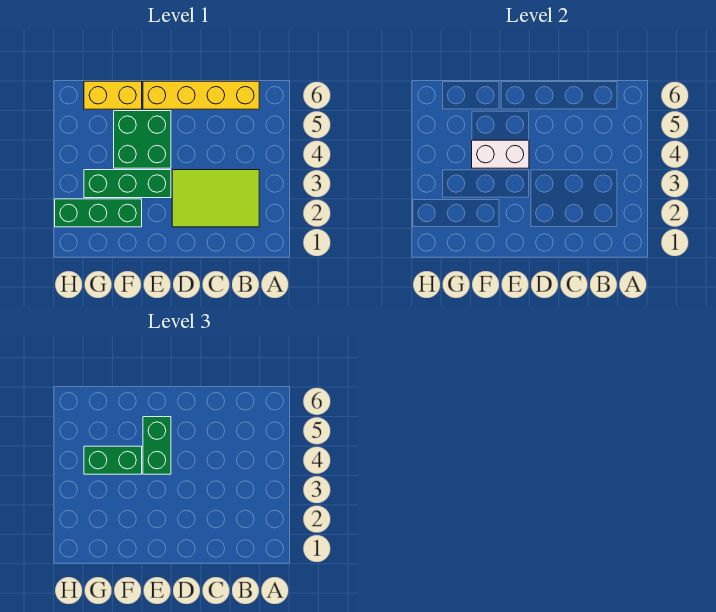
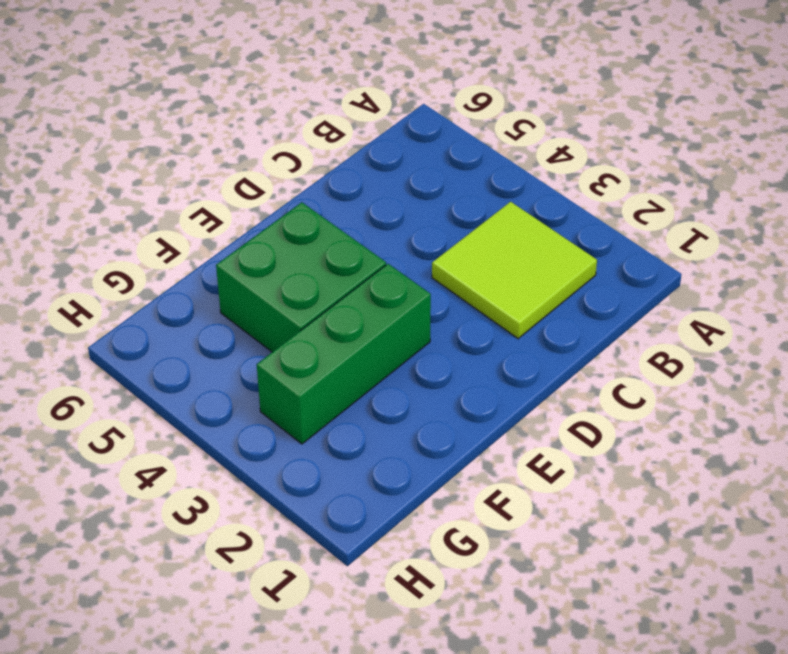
lime tile B2:C3 level 1 -> lime tile B2:D3 level 1
none -> yellow brick B6:E6 level 1
none -> green brick F2:H2 level 1

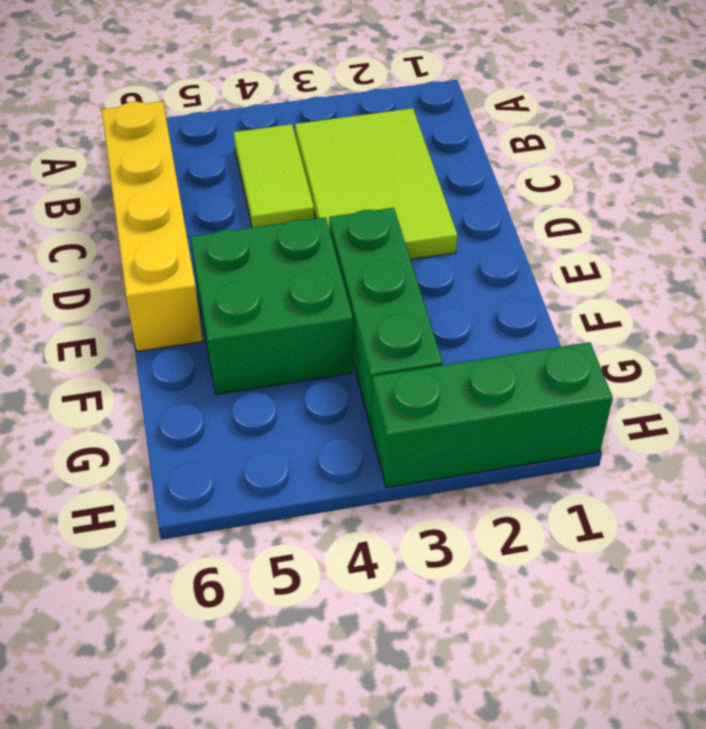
lime tile B4:C4 level 1 -> none
green brick H1:H3 level 1 -> green brick F2:H2 level 1
none -> yellow brick F6:G6 level 1
none -> white brick E4:F4 level 2

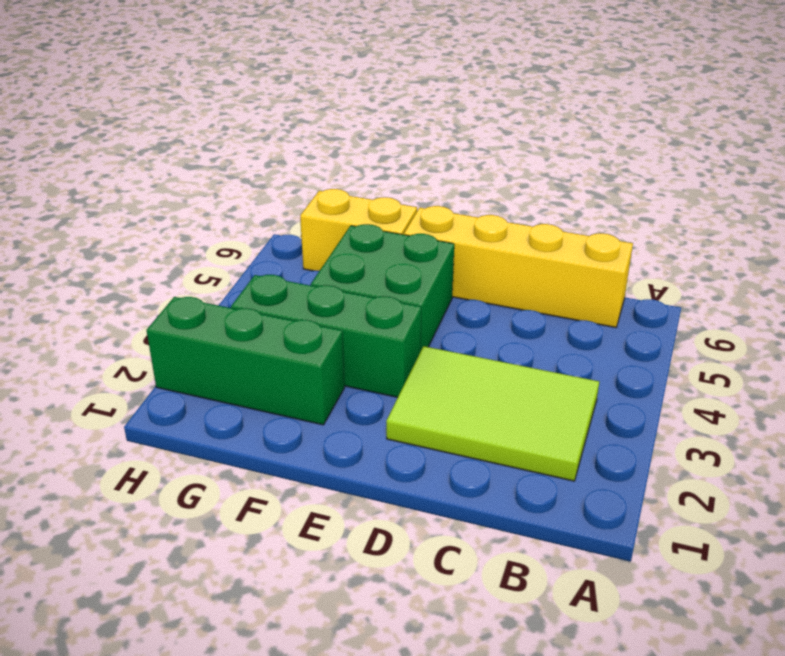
none -> white brick E4:F4 level 2
none -> green brick E4:E5 level 3

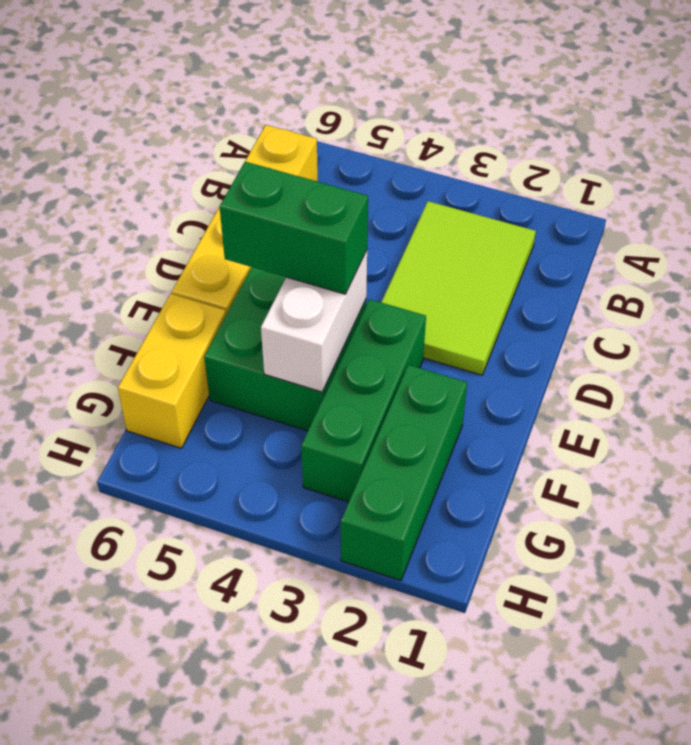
none -> green brick F4:G4 level 3

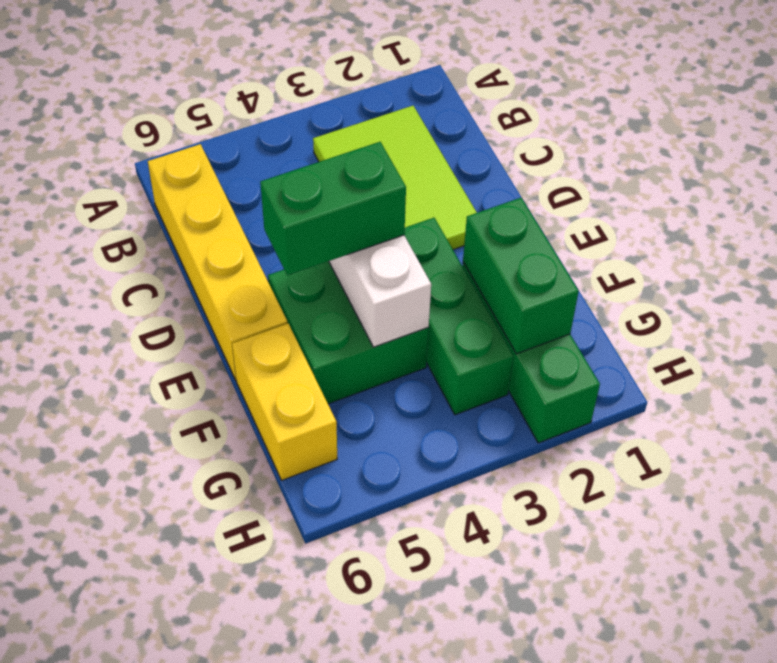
green brick F2:G2 level 2 -> green brick F4:G4 level 3

